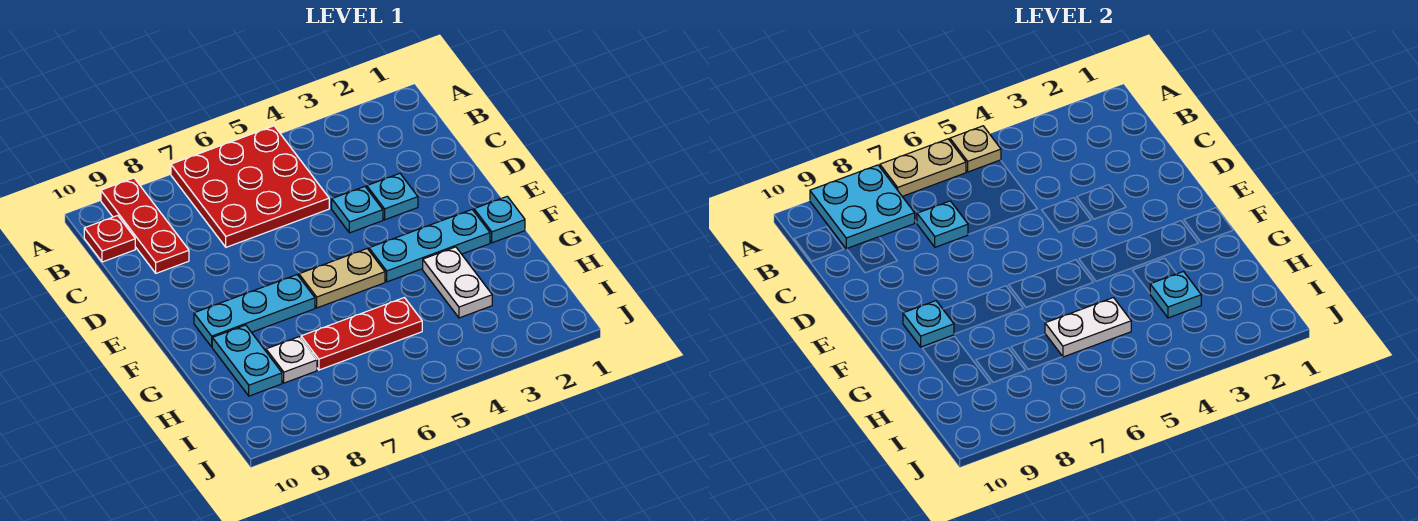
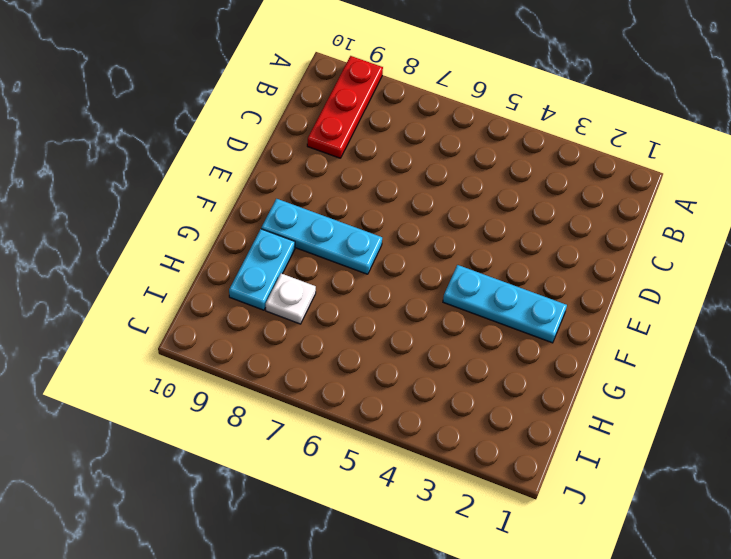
none -> red plate A5:C7 level 1
none -> red plate B10 level 1
none -> cyan plate D3 level 1

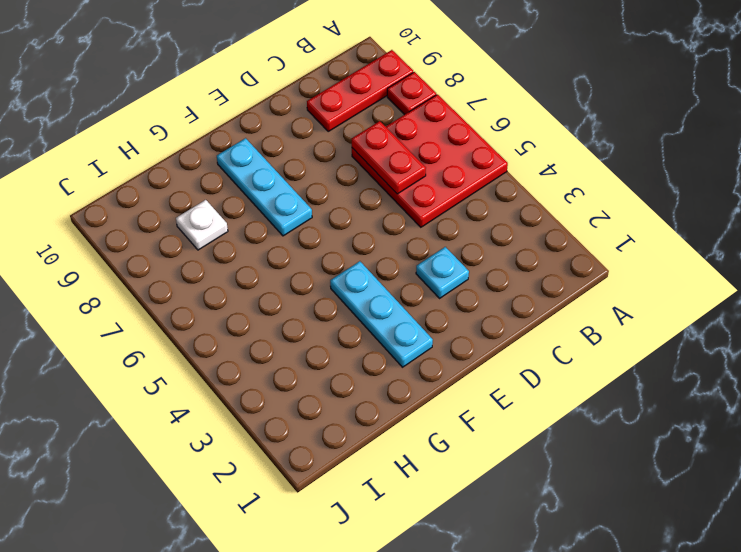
red plate A8 level 1 -> red plate B10 level 1
red plate C6:C7 level 2 -> cyan plate C7 level 2
none -> cyan plate D4 level 1
none -> cyan plate F1 level 1
none -> tan plate F5:F6 level 1

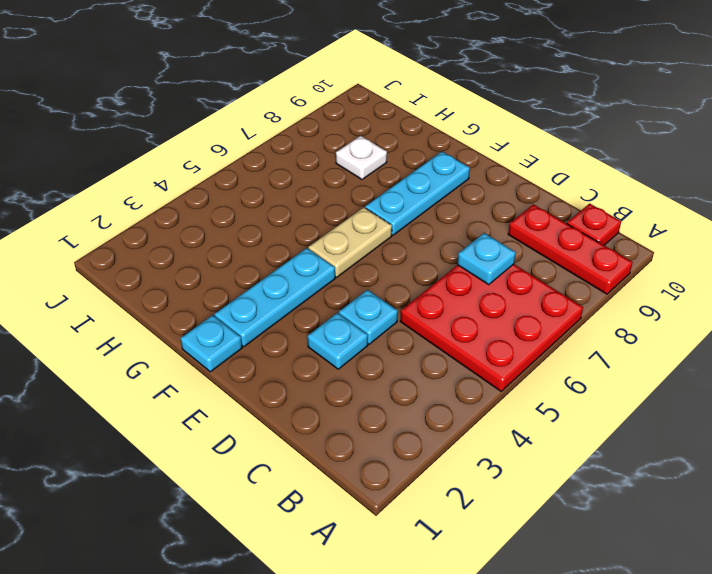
none -> white plate G3:H3 level 1
none -> cyan plate G9:H9 level 1
none -> red plate H5:H7 level 1

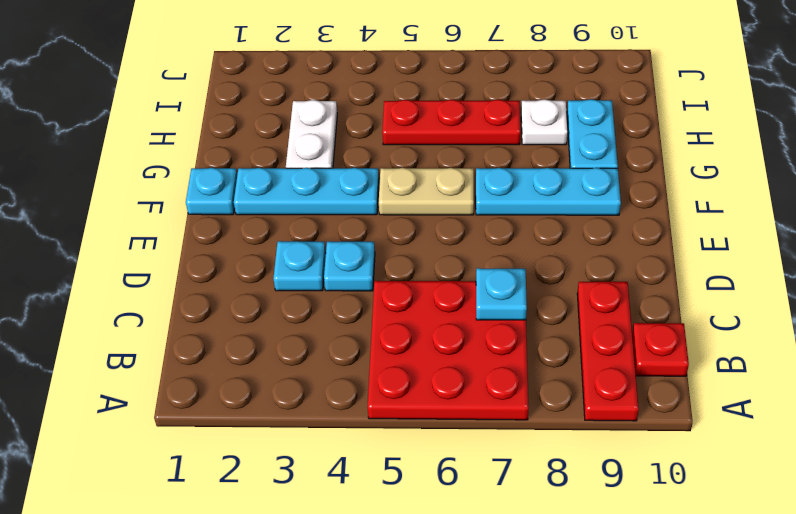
none -> tan plate A5 level 2
none -> tan plate A6:A7 level 2
none -> cyan plate A8:B9 level 2

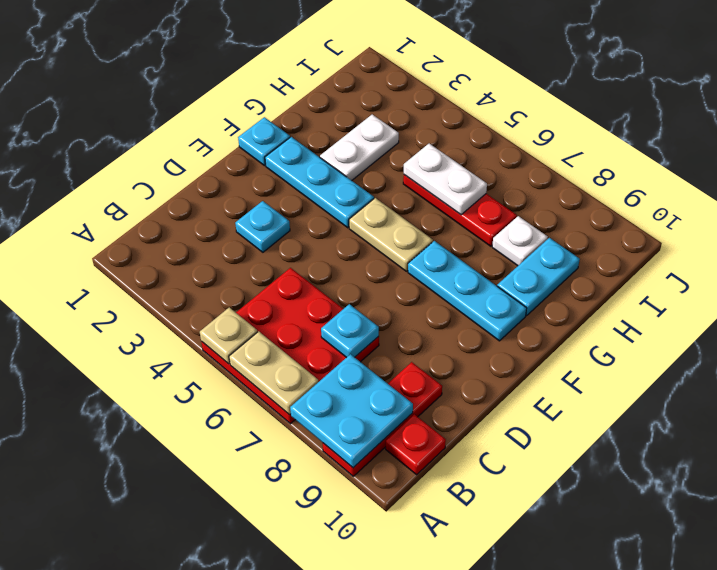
none -> cyan plate D4 level 1
none -> cyan plate F9 level 2
none -> cyan plate H3 level 2

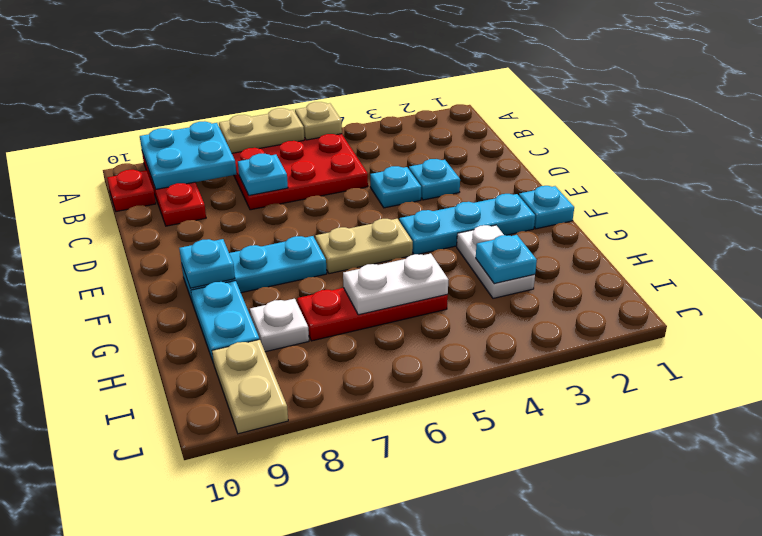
tan plate I9:J9 level 1 -> none

